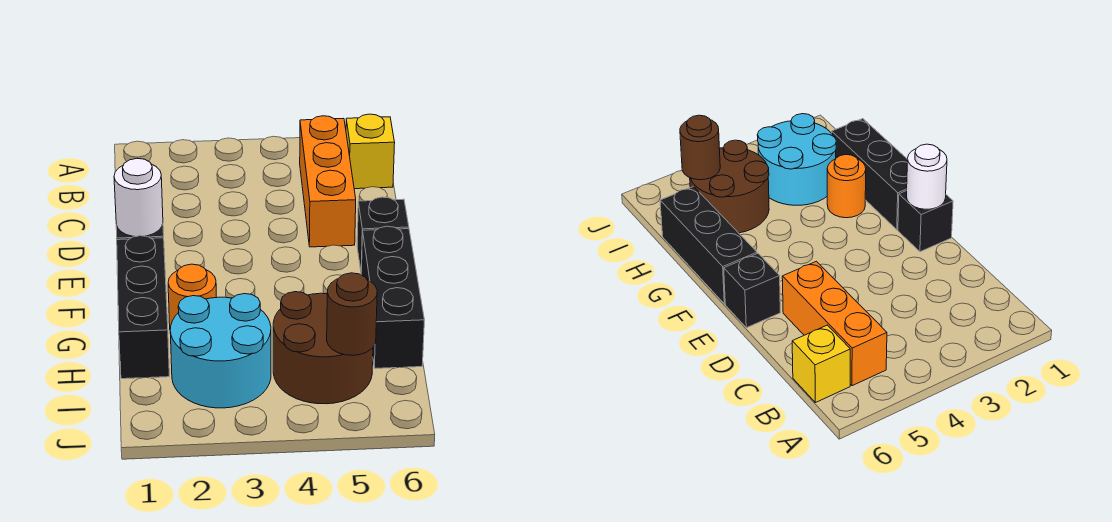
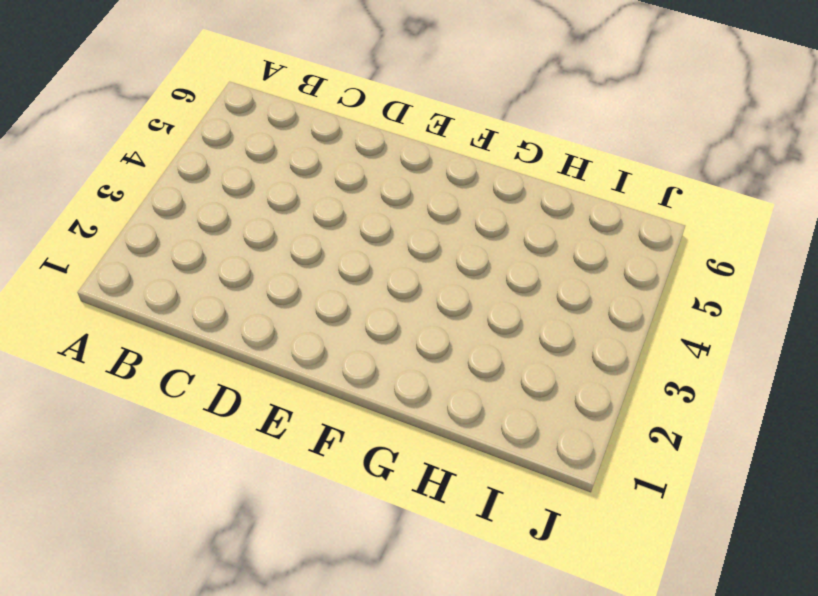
none -> orange brick B5:D5 level 1
none -> yellow brick B6 level 1

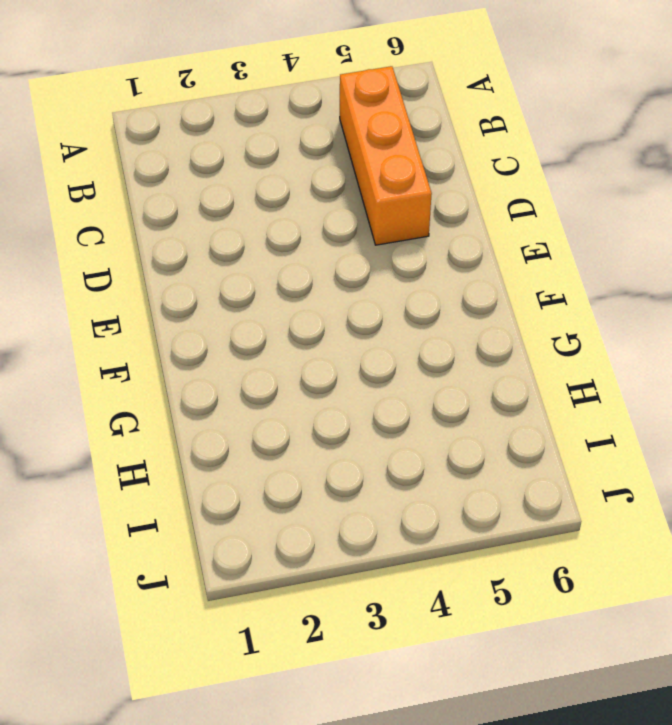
none -> yellow brick B6 level 1
none -> black brick E1 level 1

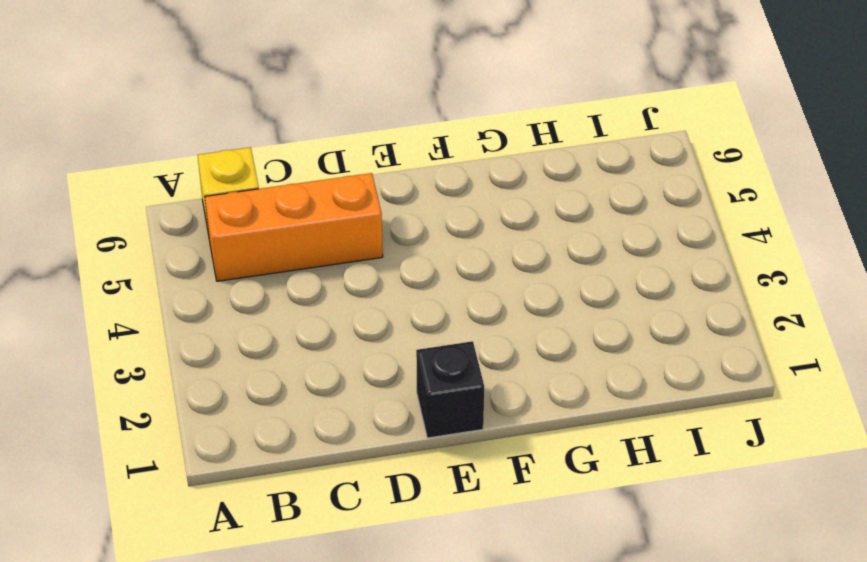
none -> black brick E6 level 1
none -> black brick F1:H1 level 1

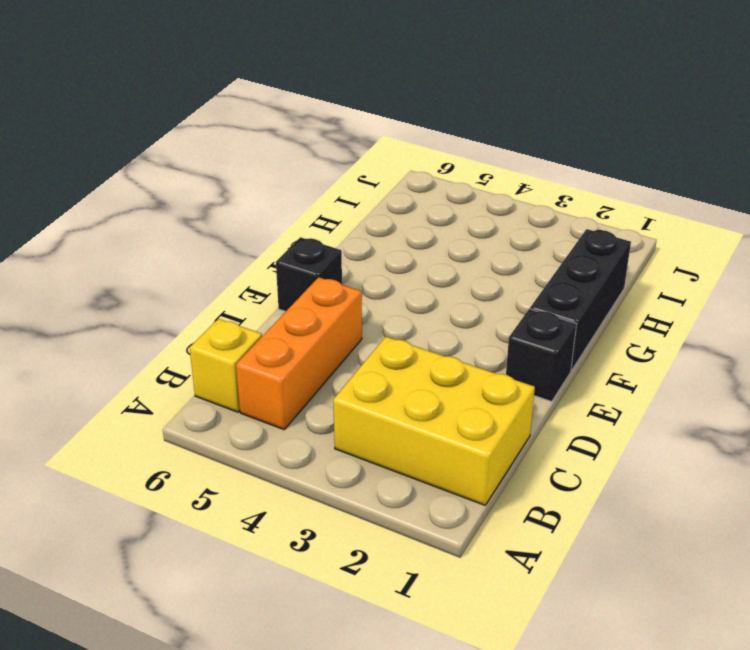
yellow brick B1:C3 level 1 -> none
none -> black brick F6:H6 level 1
none -> orange round brick G2 level 1

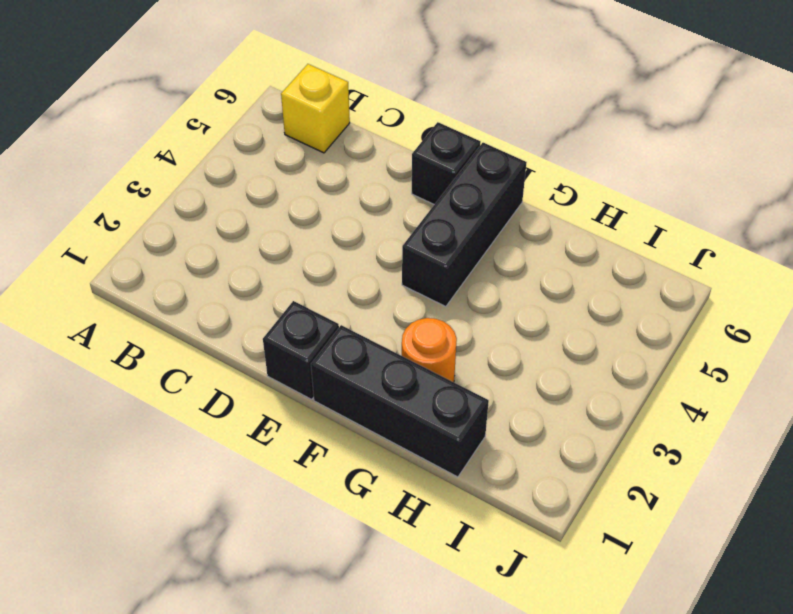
black brick F4:F6 level 1 -> black brick F6:H6 level 1
none -> orange brick B5:D5 level 1
none -> cyan round brick H2:I3 level 1

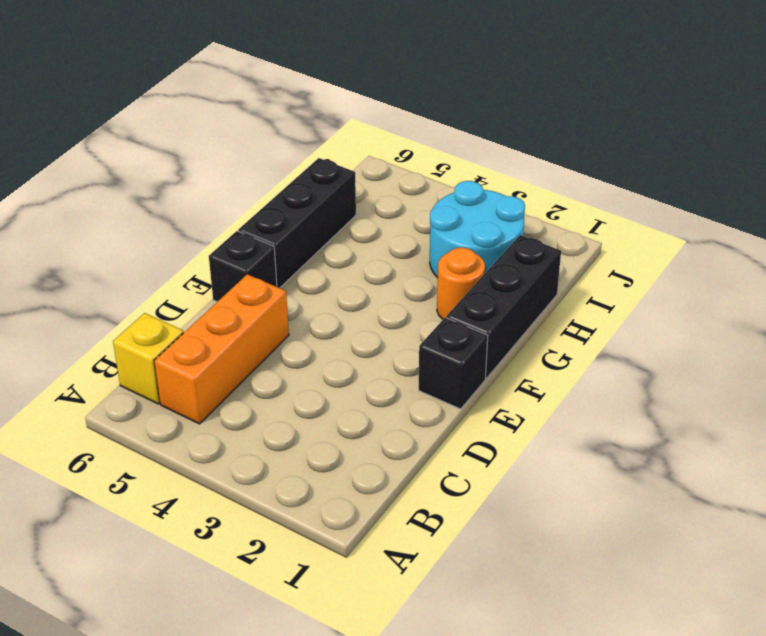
none -> brown round brick H4:I5 level 1
none -> white round brick E1 level 2

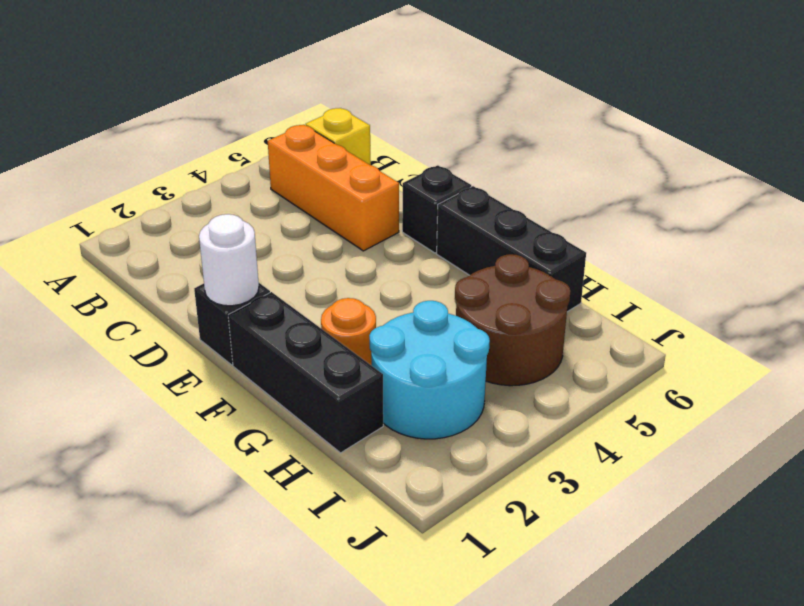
none -> brown round brick I5 level 2

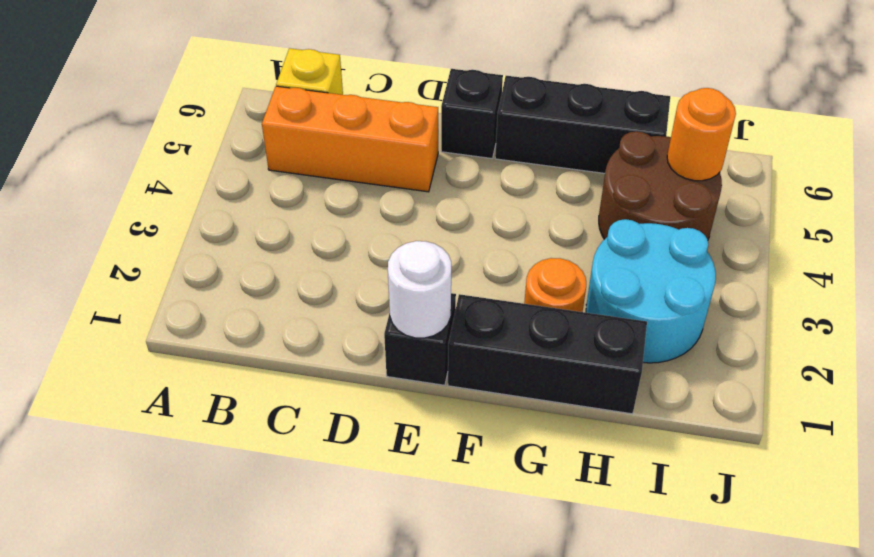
orange round brick I5 level 2 -> brown round brick I5 level 2

